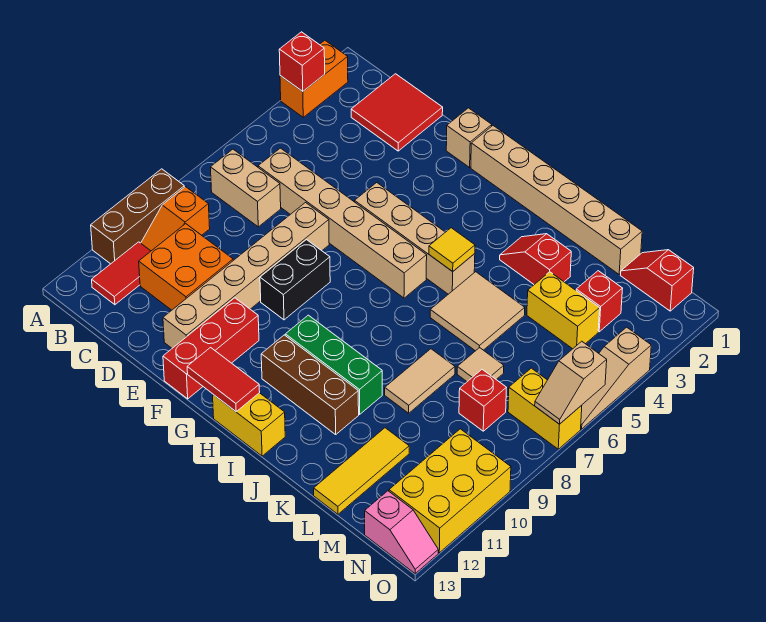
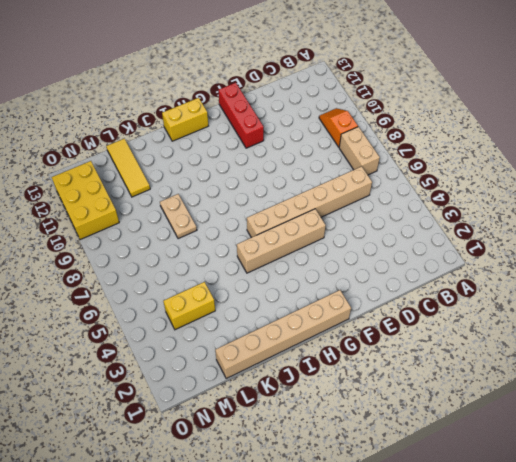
tan brick B7:B8 level 1 -> tan brick B7:C7 level 1
tan plate K8:K9 level 1 -> tan tile K8:K9 level 1
none -> orange brick A2:A3 level 1
none -> brown brick A9:A11 level 1
none -> red tile B11:B12 level 1
none -> red tile C1:D2 level 1

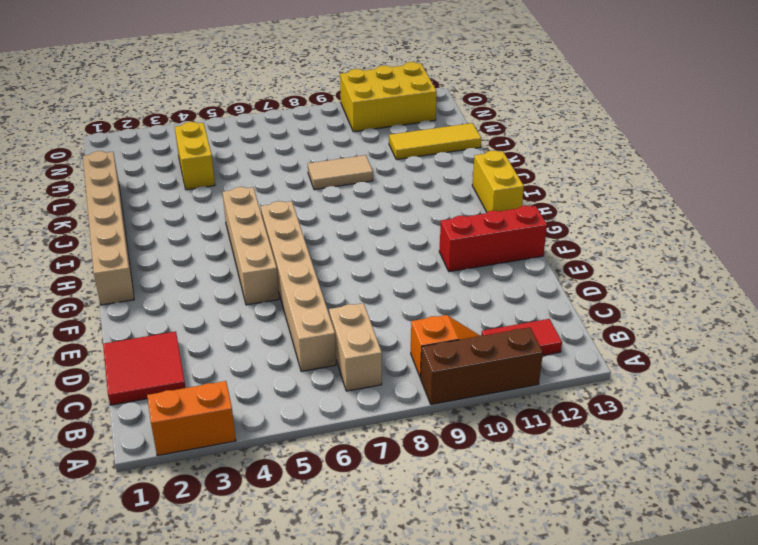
none -> orange brick C10:D11 level 1
none -> tan brick E7:E12 level 1
none -> tan brick F1 level 1
none -> black brick F8:F9 level 1

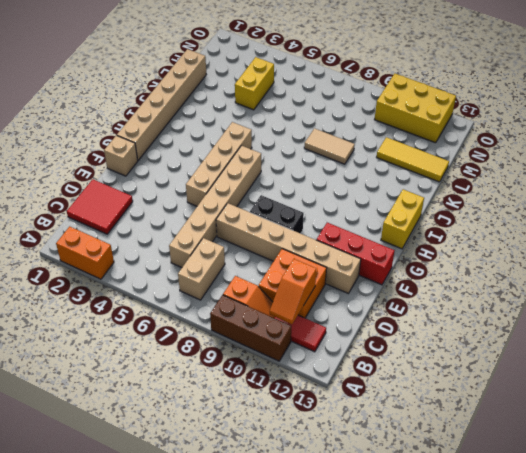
orange slope B11:C11 level 2 top C -> none
none -> green brick H10:J10 level 1
none -> brown brick H11:J11 level 1
none -> red slope J3:K3 level 1 top K
none -> tan tile J5:K6 level 1

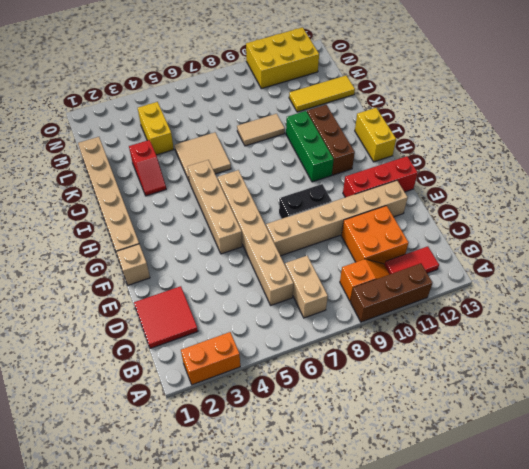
none -> tan tile L7 level 1
none -> red slope M1:N1 level 1 top N
none -> red brick M3 level 1
none -> red brick M8 level 1

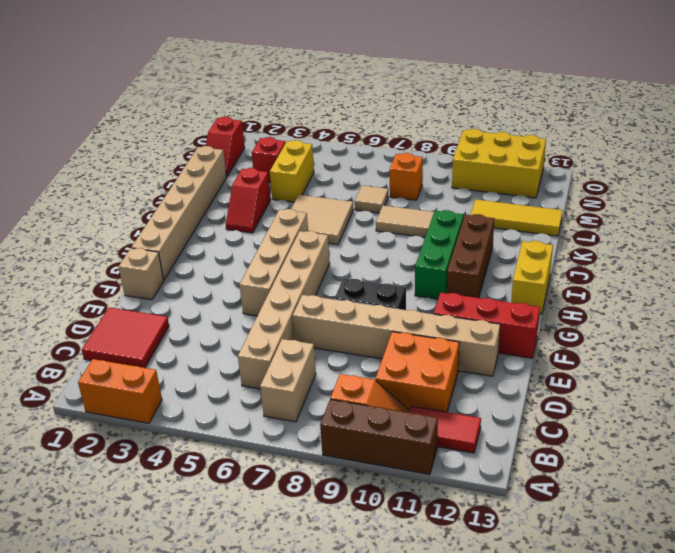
orange brick M8 level 1 -> red brick M8 level 1
none -> yellow brick N7:O7 level 1
none -> pink slope N13:O13 level 1 top N
none -> tan slope O4:O6 level 1 top 4
none -> red brick A3 level 2

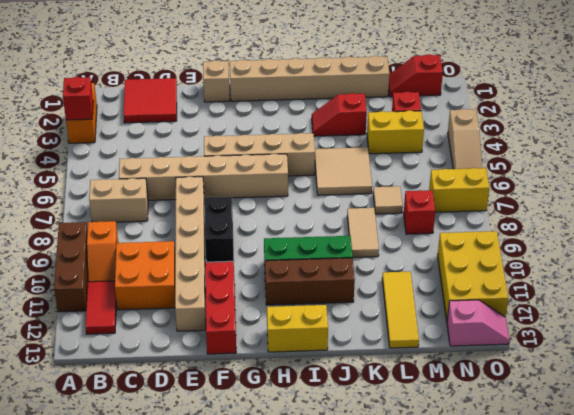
none -> red tile G13:H13 level 2
none -> yellow tile I5 level 2
none -> tan slope O6:O7 level 2 top 6

